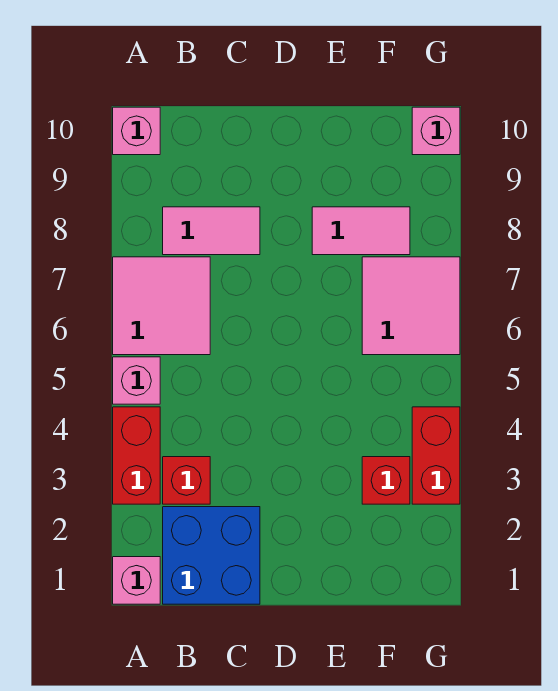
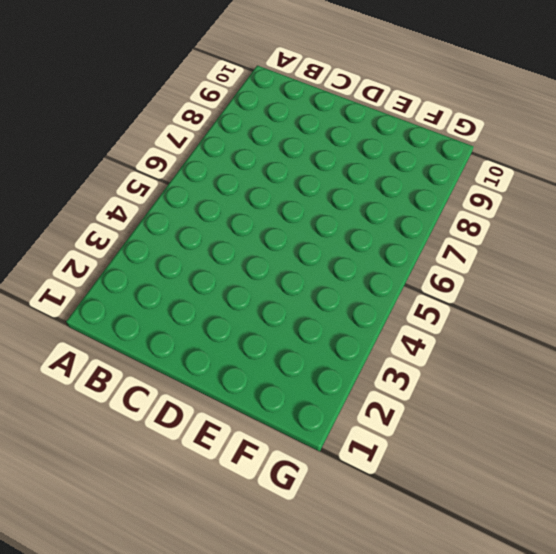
none -> pink brick A1 level 1
none -> red brick A3:A4 level 1
none -> pink brick A5 level 1

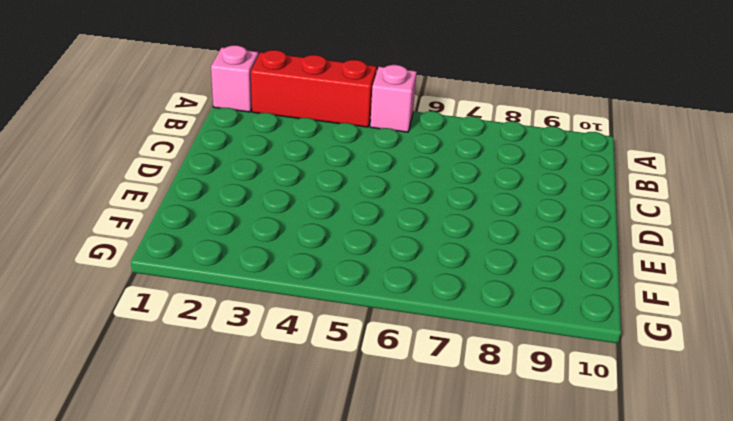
red brick A2:A4 level 1 -> red brick A3:A4 level 1
none -> pink tile A6:B7 level 1
none -> pink brick A10 level 1
none -> blue brick B1:C2 level 1

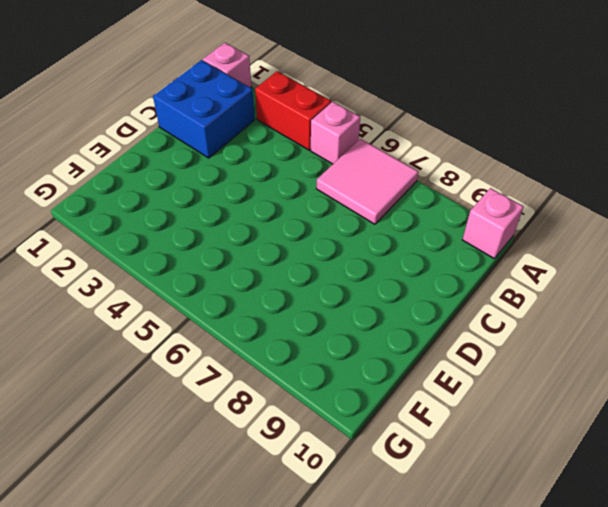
none -> red brick B3 level 1
none -> pink tile B8:C8 level 1
none -> pink tile E8:F8 level 1

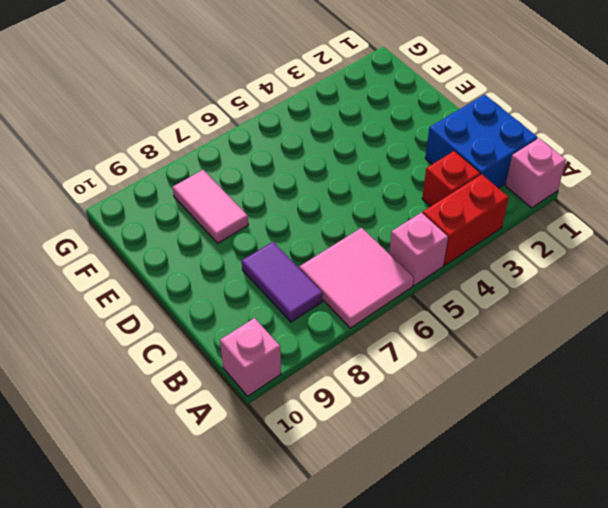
purple tile B8:C8 level 1 -> pink tile B8:C8 level 1
none -> red brick F3 level 1
none -> pink tile F6:G7 level 1
none -> red brick G3:G4 level 1

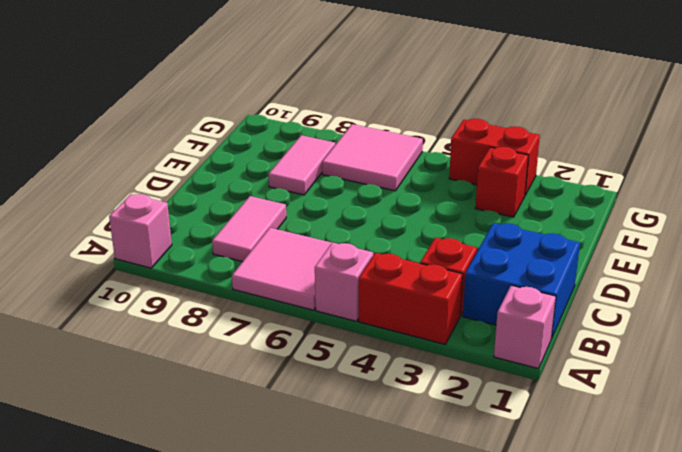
none -> pink brick G10 level 1

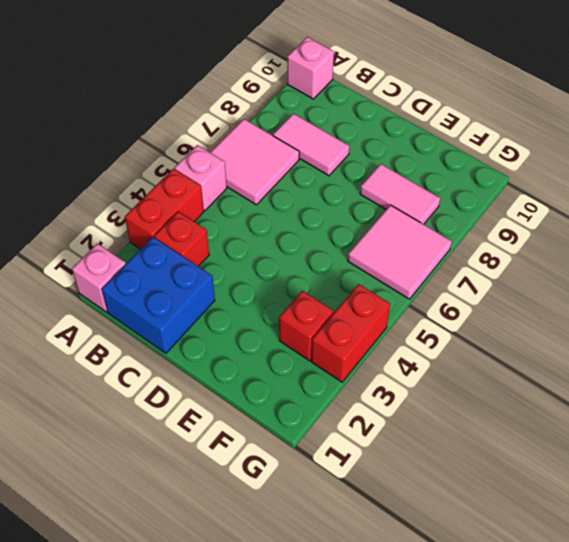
none -> pink brick G10 level 1

